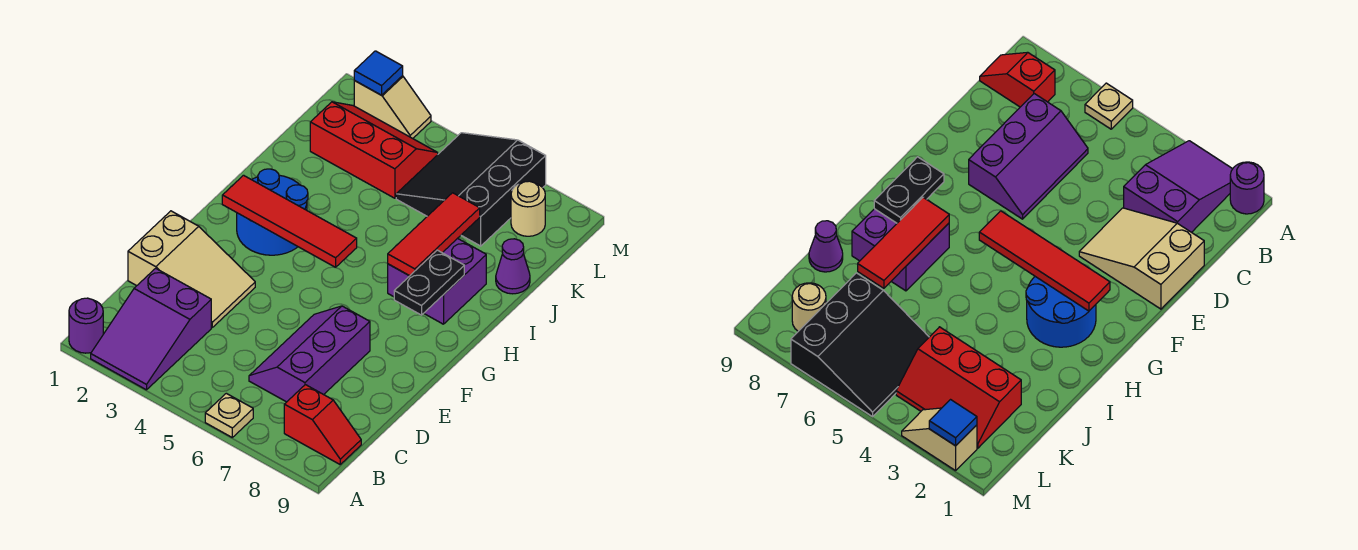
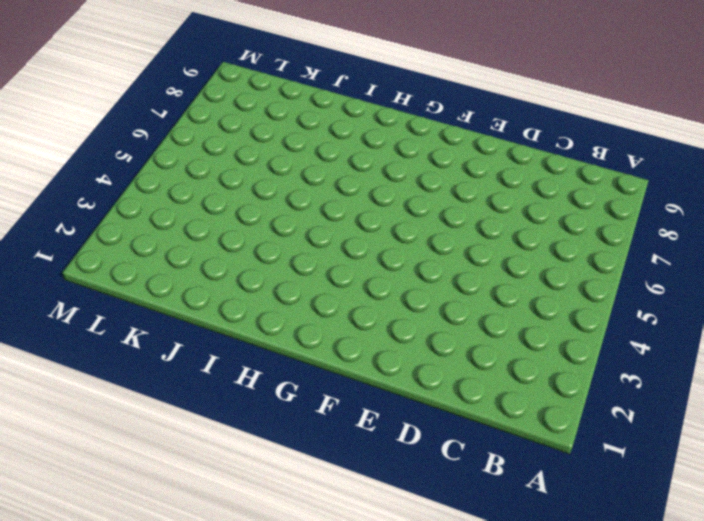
none -> purple round brick A1 level 1
none -> purple slope A2:C3 level 1 top C
none -> tan plate A6 level 1

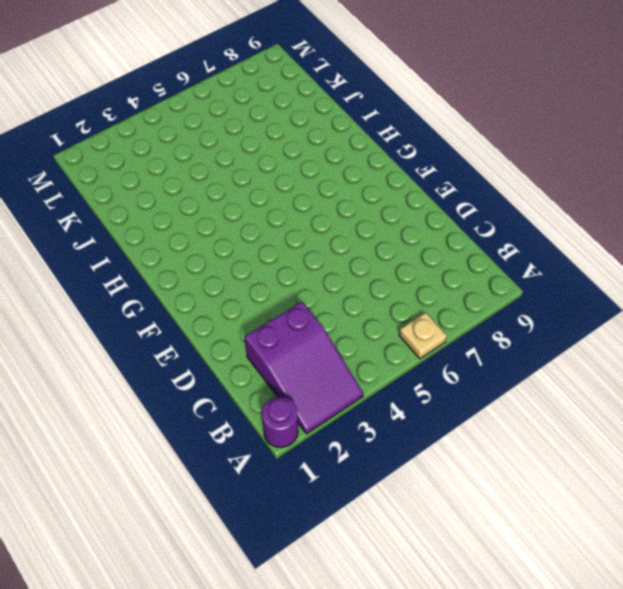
none -> red slope B8:B9 level 1 top 8
none -> purple slope C6:E7 level 1 top 7
none -> tan slope D1:E3 level 1 top 1

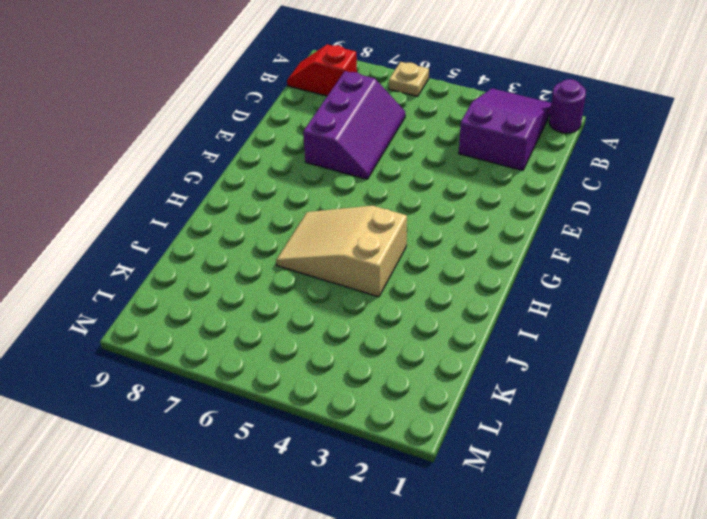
tan slope H4:I6 level 1 top 4 -> tan slope D1:E3 level 1 top 1
none -> blue round brick G2:H3 level 1
none -> purple brick H7:I8 level 1
none -> purple cone J9 level 1

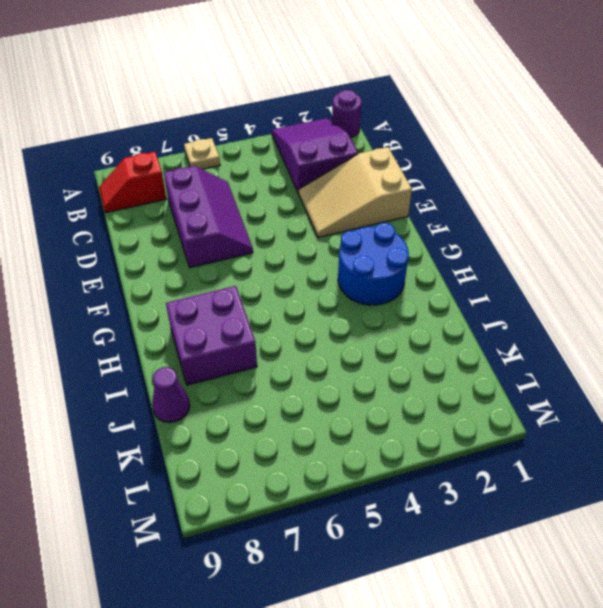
none -> red slope K2:L4 level 1 top K
none -> black slope K5:M7 level 1 top 7
none -> tan round brick L8 level 1

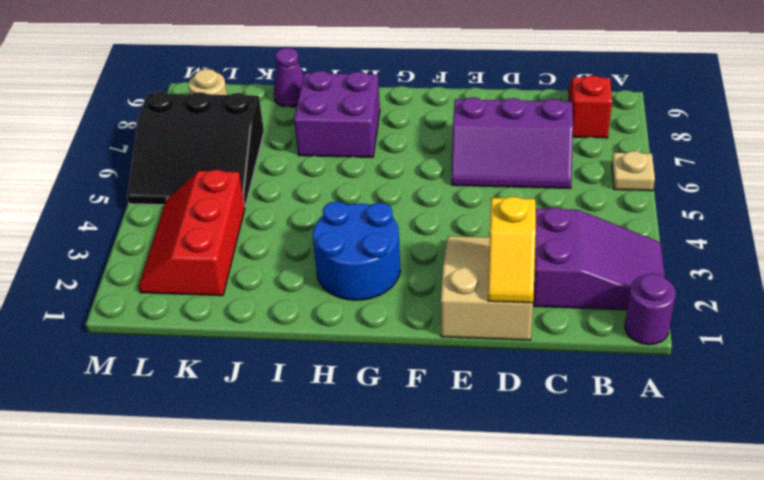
yellow slope D1:D2 level 2 top 2 -> none
none -> tan slope M2:M3 level 1 top 2
none -> red tile G2:G5 level 2
none -> black plate G8:H8 level 2

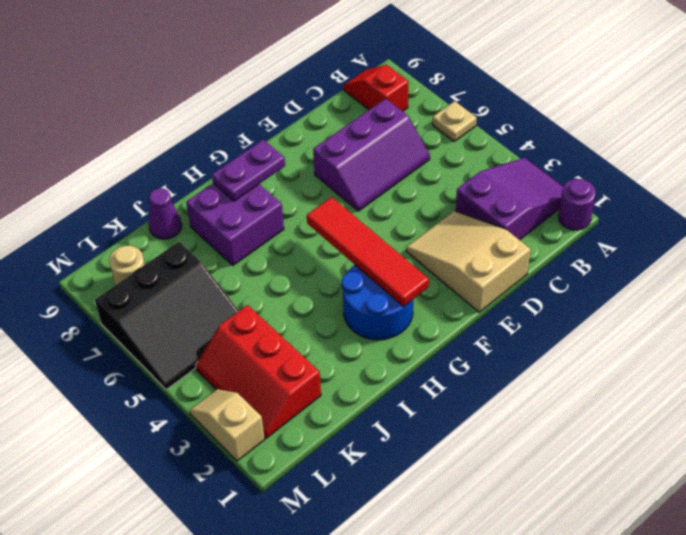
purple plate G8:H8 level 2 -> black plate G8:H8 level 2
none -> red tile H7:J7 level 2
none -> blue tile M2 level 2

